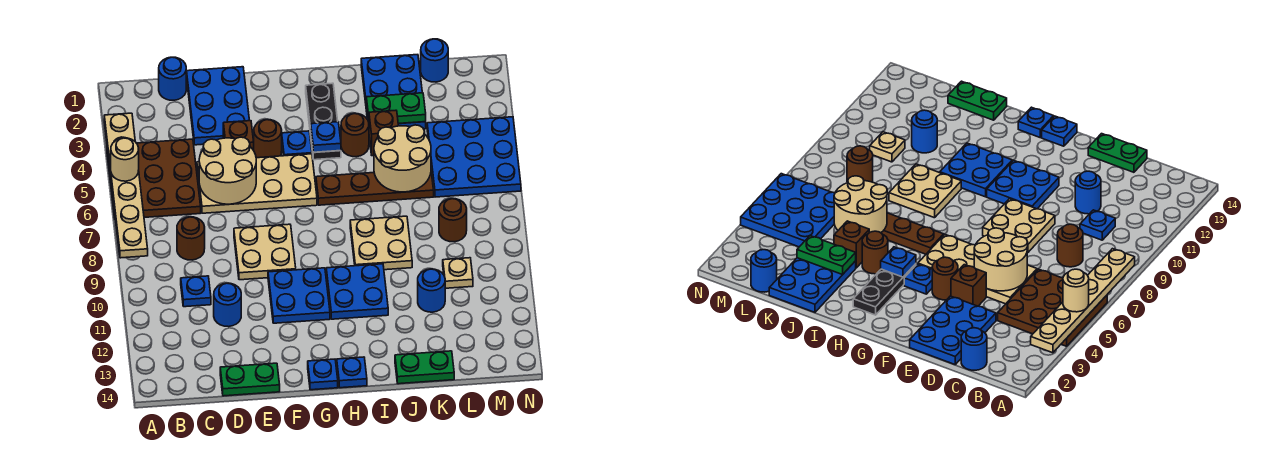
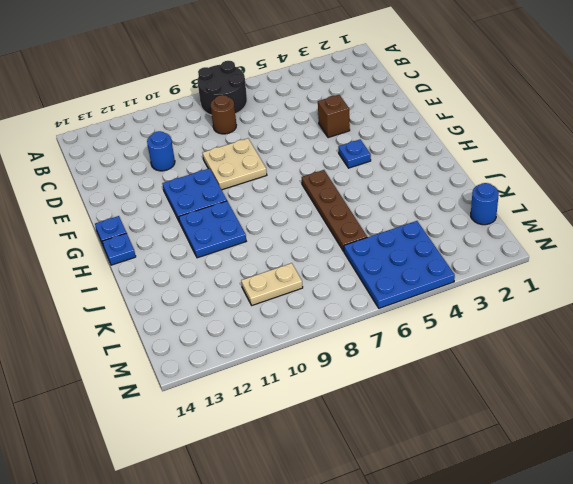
black round brick A7:B8 level 1 -> none
tan plate L9:L10 level 1 -> tan plate L10 level 1
none -> brown plate A4:C6 level 1
none -> blue round brick C1 level 1
none -> blue plate C10 level 1
none -> blue plate D1:E3 level 1

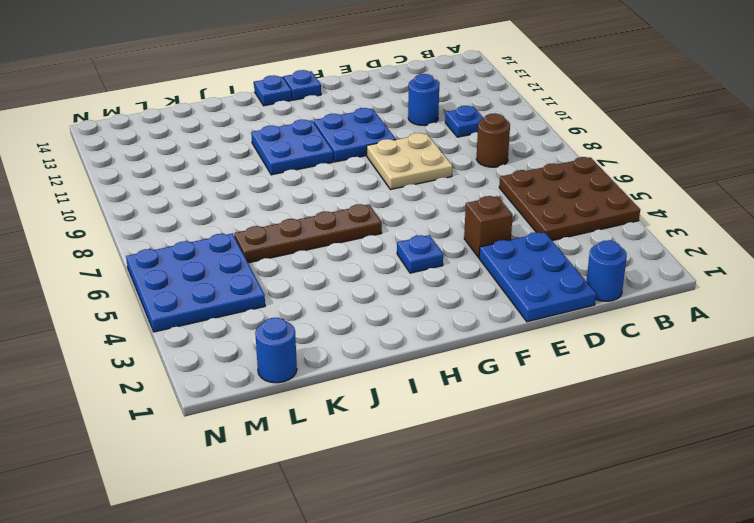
none -> tan plate D5:G6 level 1
none -> green plate D14:E14 level 1
none -> brown round brick F4 level 1
none -> black plate H2:H4 level 1

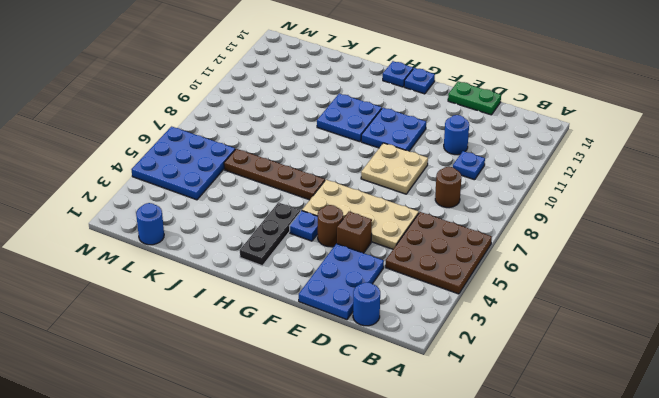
none -> brown round brick I4 level 1
none -> tan plate I8:J9 level 1
none -> blue plate J1:K3 level 1
none -> brown brick J4 level 1

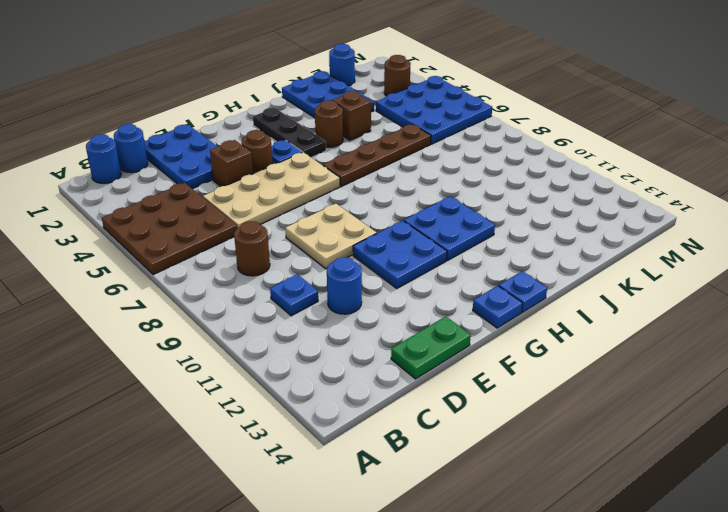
blue round brick B1 level 1 -> blue round brick K11 level 1
brown round brick M3 level 1 -> brown round brick L8 level 1
none -> tan plate I8:J9 level 1
none -> green plate J14:K14 level 1
none -> tan plate L10 level 1
none -> tan plate A3:A8 level 2

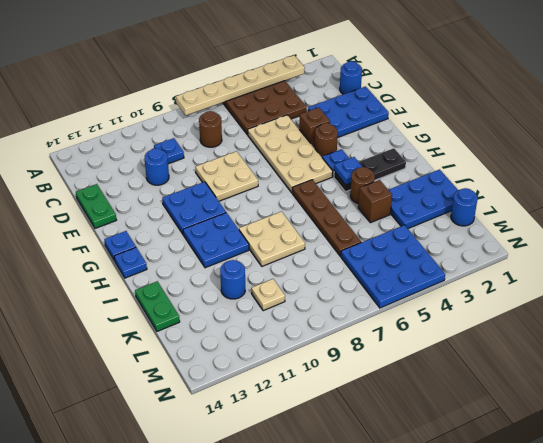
none -> brown round brick L8 level 1
none -> tan round brick D5:E6 level 2
none -> green plate J3:K3 level 2
none -> tan round brick J5:K6 level 2

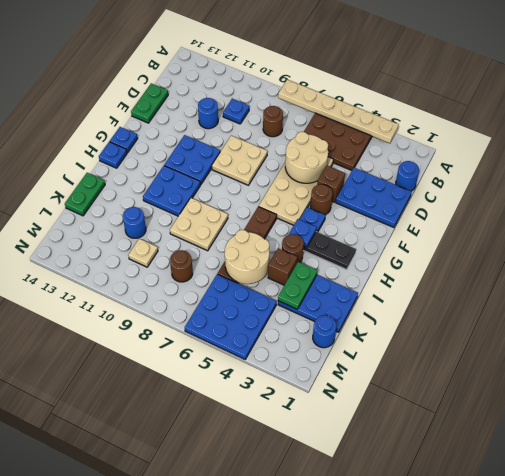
none -> tan round brick A5 level 3

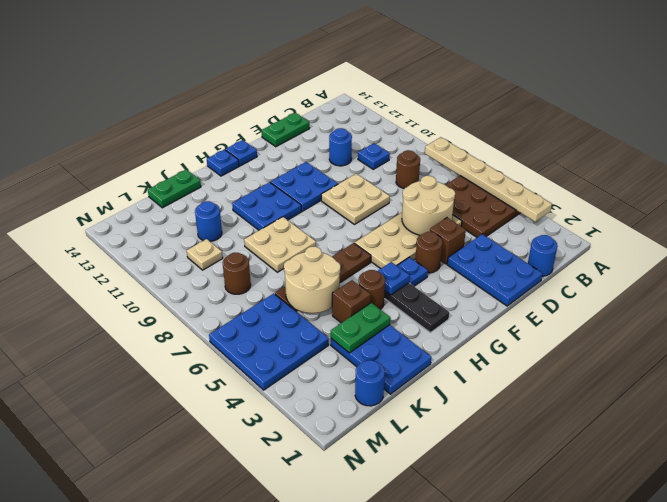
none -> tan round brick A5 level 3

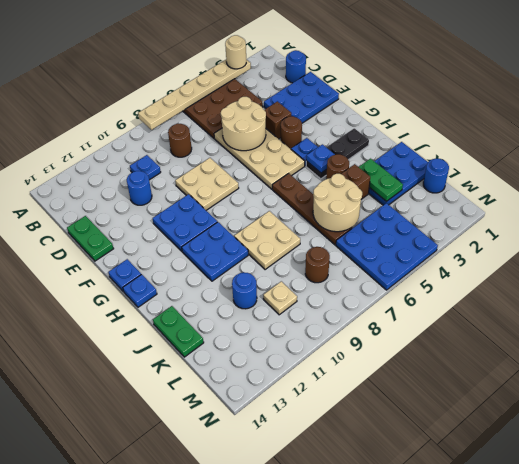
tan round brick A3 level 3 -> tan round brick A5 level 3

